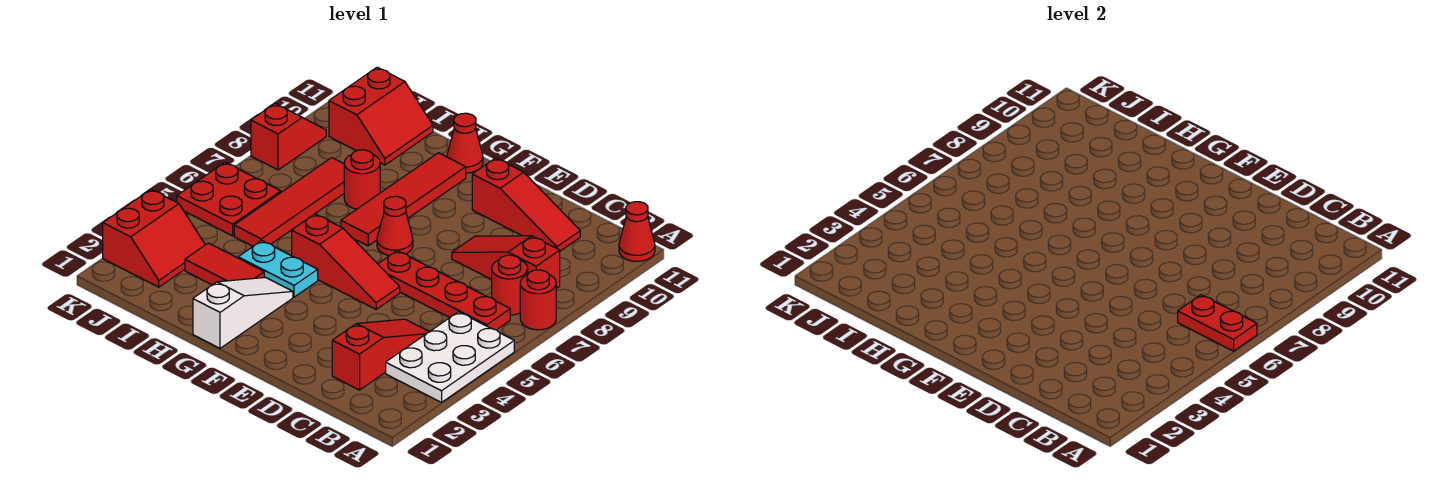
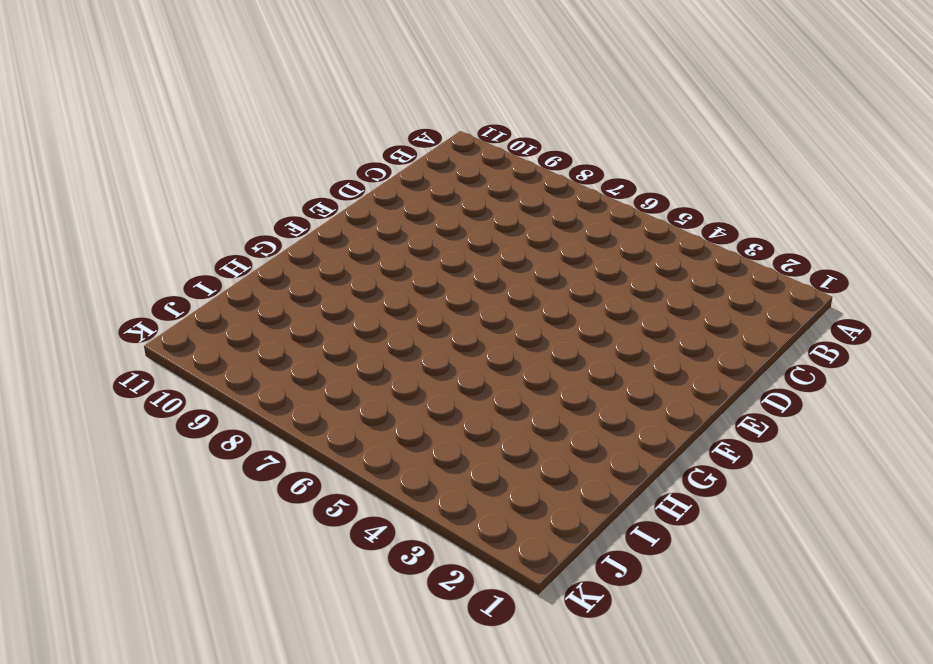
none -> white plate A3:B5 level 1
none -> red round brick A7 level 1
none -> red cone A11 level 1

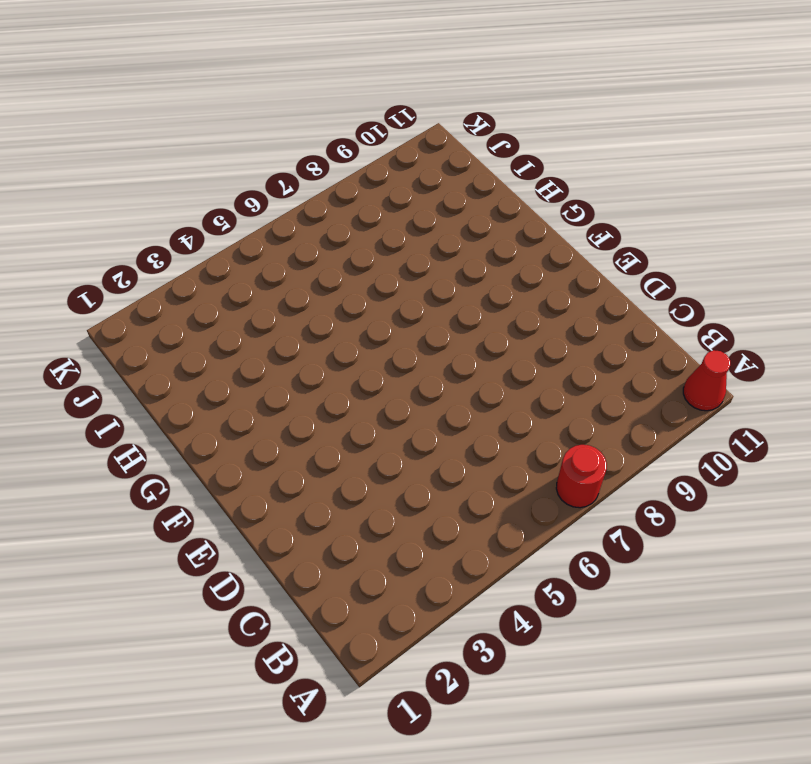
none -> white plate A3:B5 level 1
none -> red plate B6:E6 level 1
none -> red round brick B7 level 1

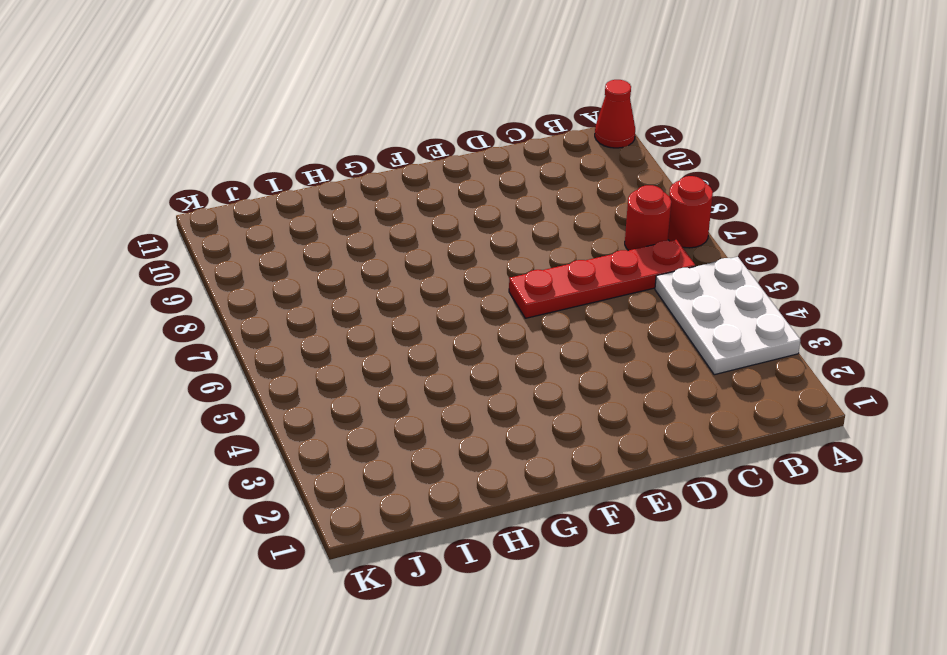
none -> red slope B8:D8 level 1 top B
none -> red slope C2:C4 level 1 top 2
none -> red slope C10:E10 level 1 top E

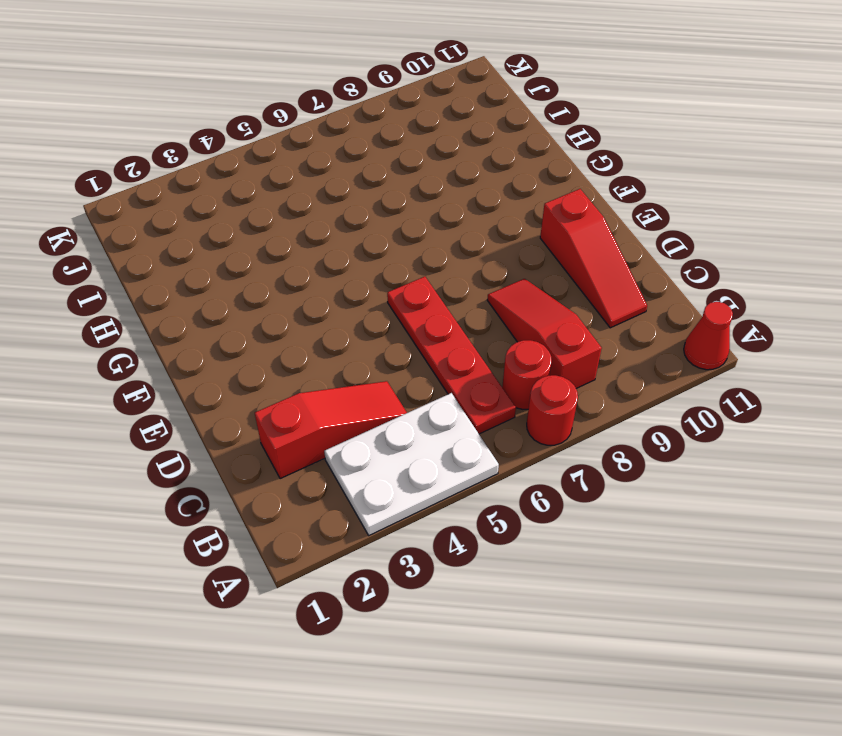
none -> red slope E5:G5 level 1 top G
none -> red cone F7 level 1
none -> white slope G1:G3 level 1 top 1

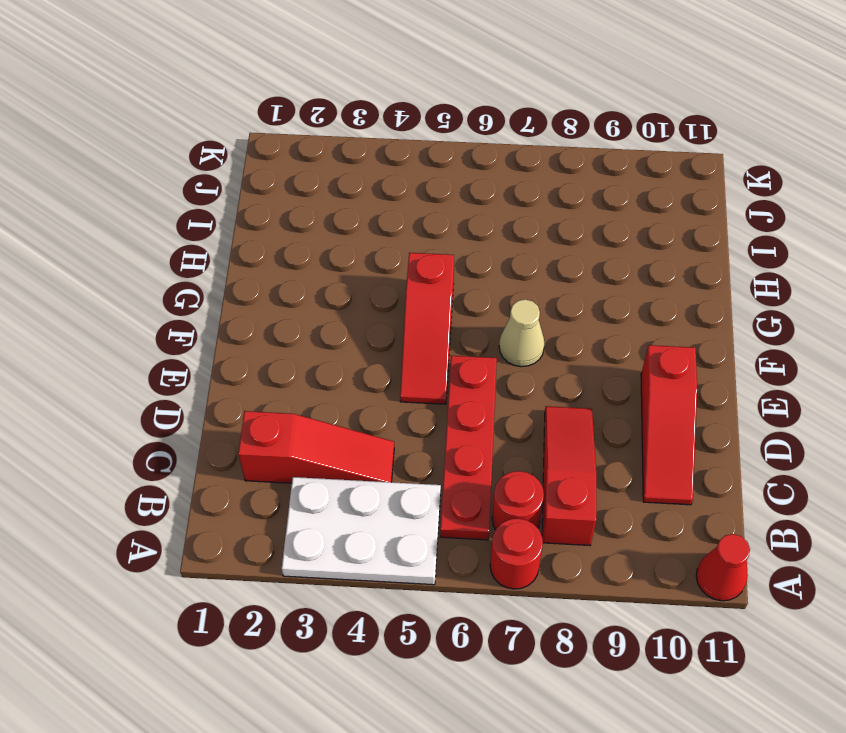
tan cone F7 level 1 -> red cone F7 level 1
none -> white slope G1:G3 level 1 top 1
none -> cyan plate G4:H4 level 1
none -> red tile G7:G10 level 1

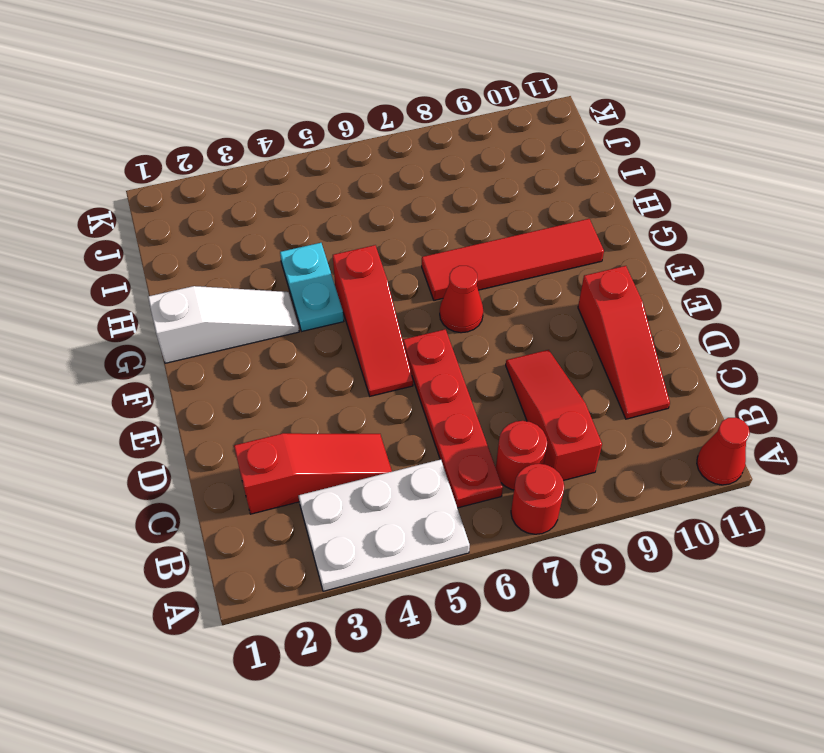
none -> red cone G11 level 1
none -> red tile H3:I3 level 1
none -> red round brick H8 level 1

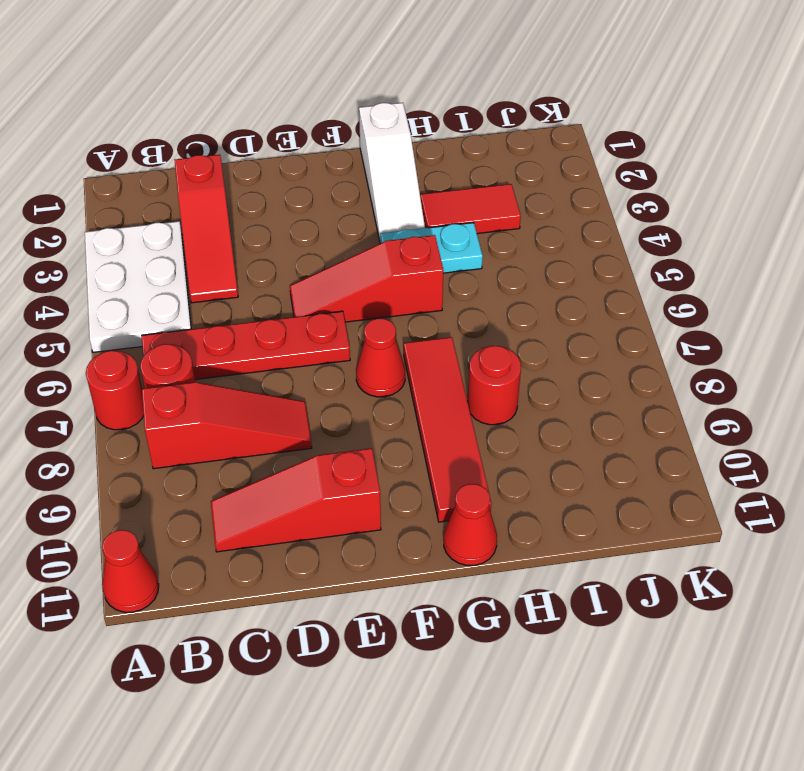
none -> red tile I5:I8 level 1
none -> red slope I10:J11 level 1 top J
none -> red slope J2:K3 level 1 top K

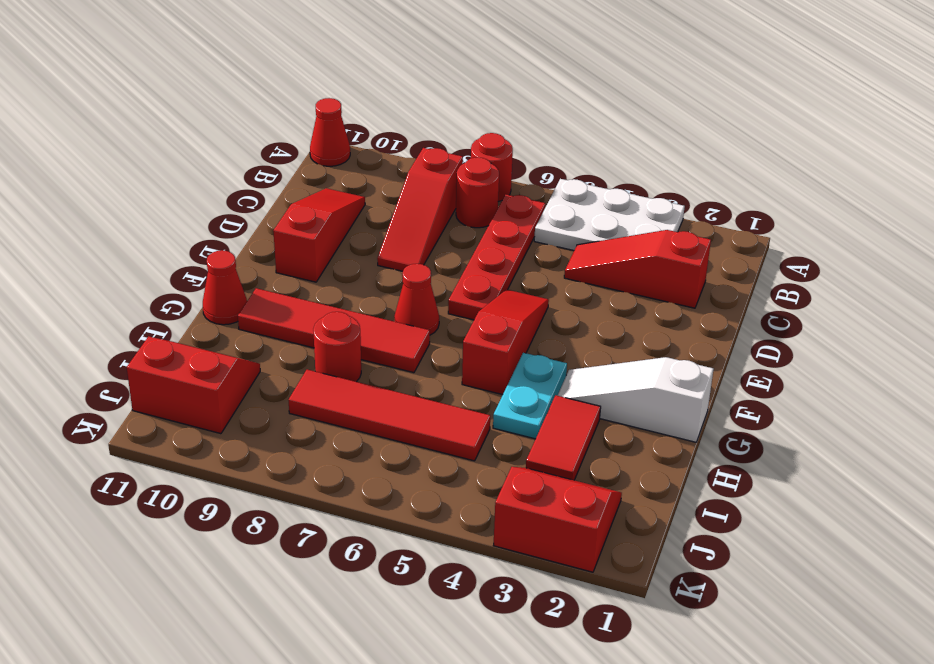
none -> red plate J5:K6 level 1
none -> red slope K8:K9 level 1 top 8
none -> red plate A6:B6 level 2

